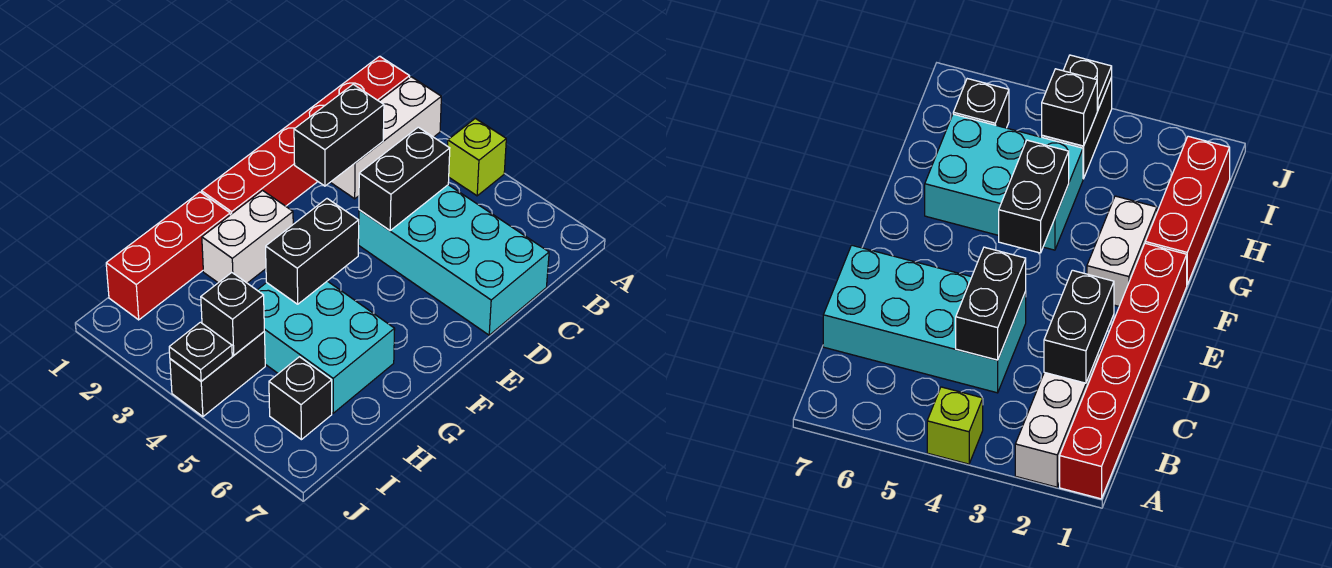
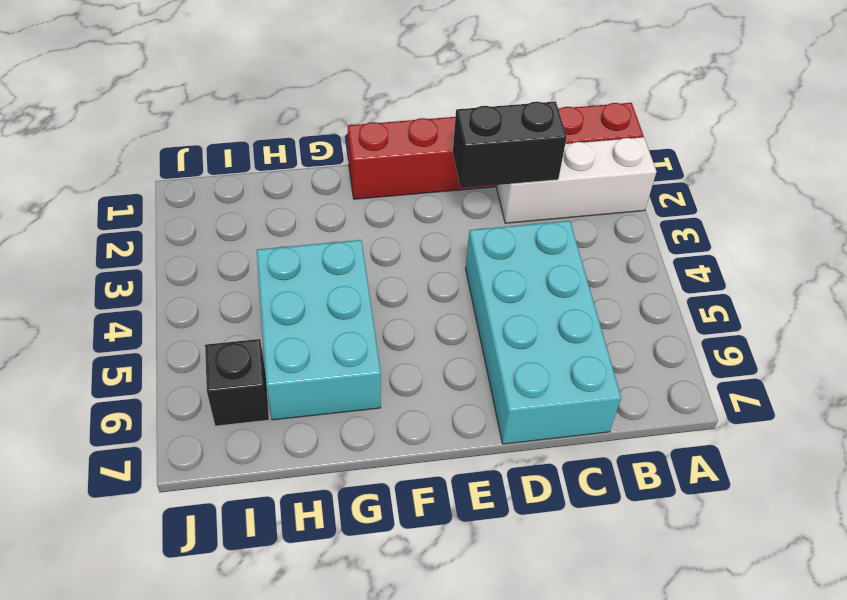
none -> lime brick A4 level 1
none -> white brick F2:G2 level 1
none -> red brick G1:I1 level 1

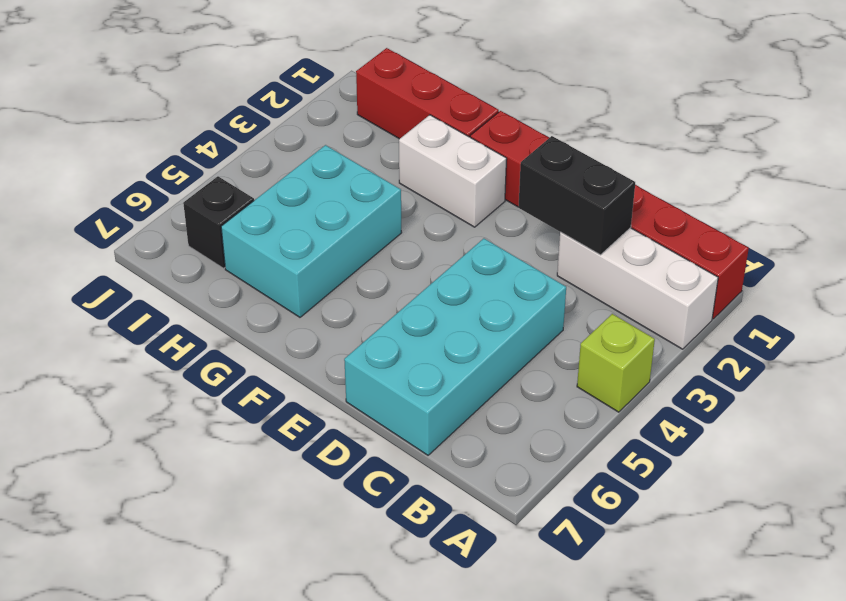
none -> black brick I4:J4 level 1
none -> black brick C4:D4 level 2
none -> black brick F4:G4 level 2

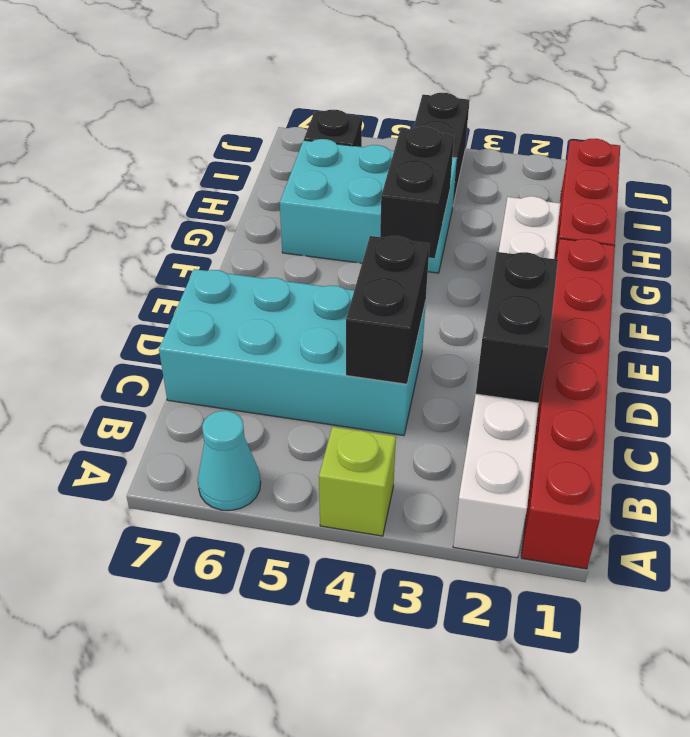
cyan cone A6 level 1 -> none
none -> black brick I4 level 2
none -> black plate J4 level 2

